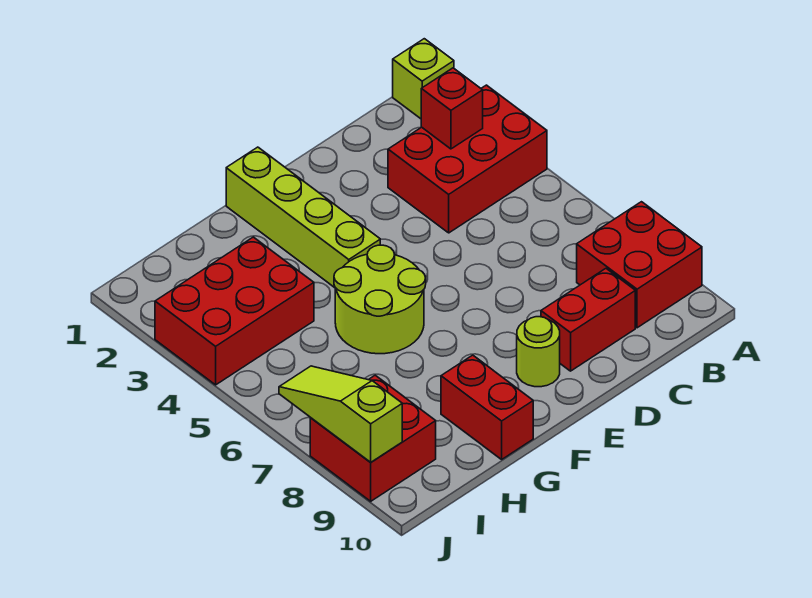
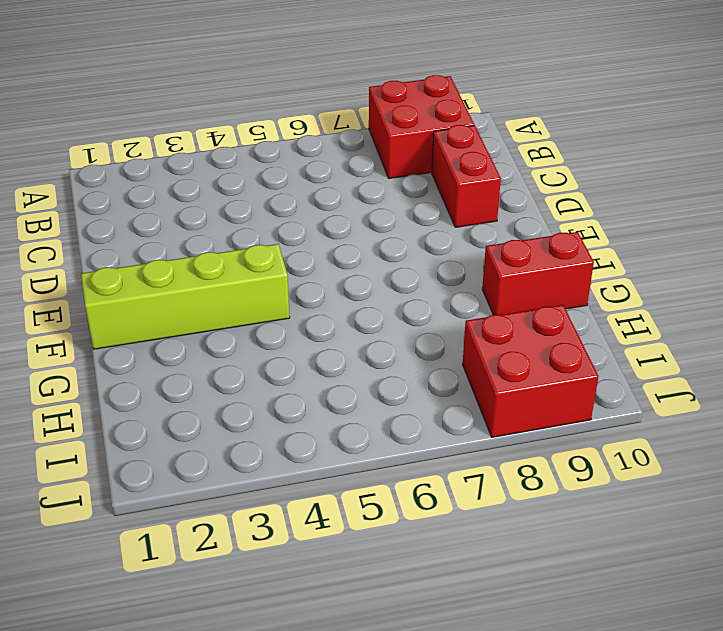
none -> lime brick A1 level 1
none -> red brick A3:C4 level 1
none -> lime round brick E9 level 1

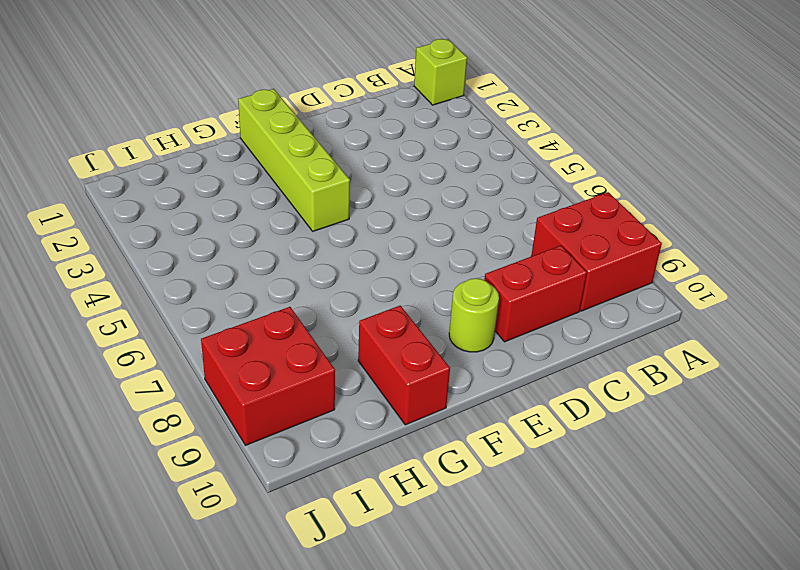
none -> red brick A3:C4 level 1
none -> lime round brick F5:G6 level 1
none -> red brick H3:J4 level 1

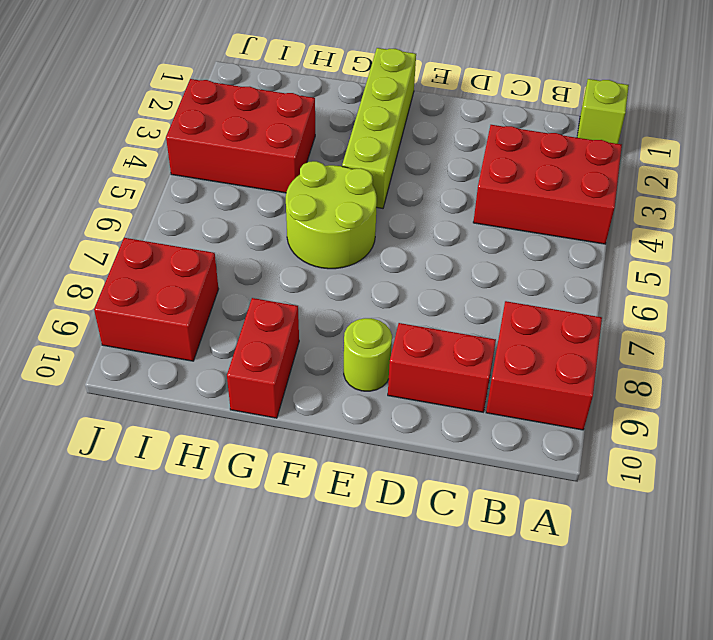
none -> red brick B3 level 2
none -> lime slope J7:J9 level 2 top 9

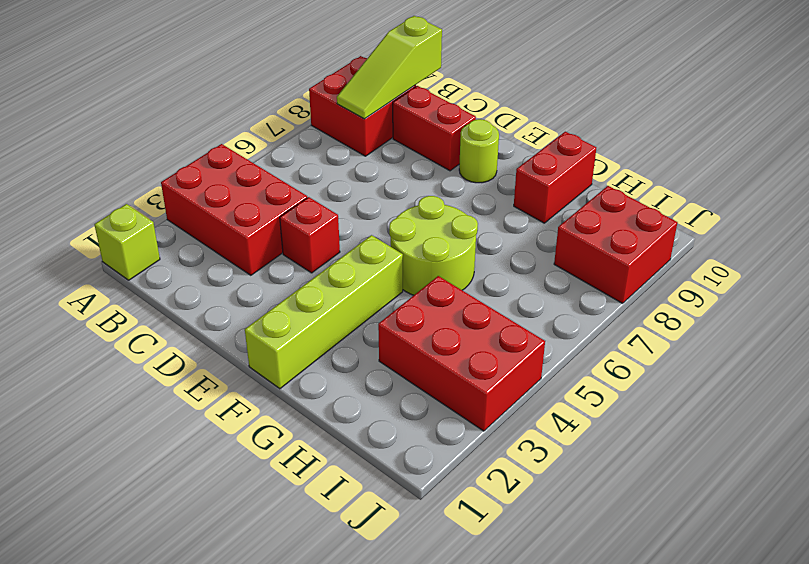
lime slope B8:B10 level 2 top 10 -> lime slope J7:J9 level 2 top 9
red brick D4 level 1 -> red brick B3 level 2

